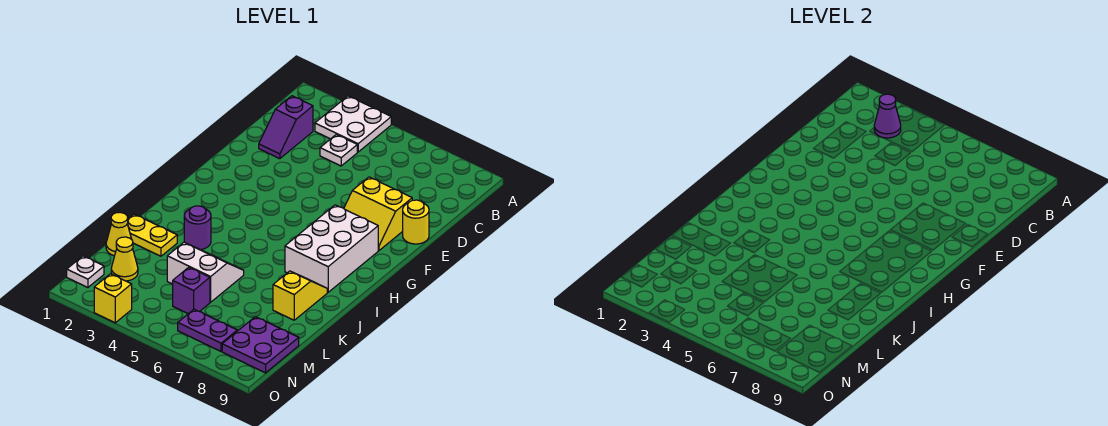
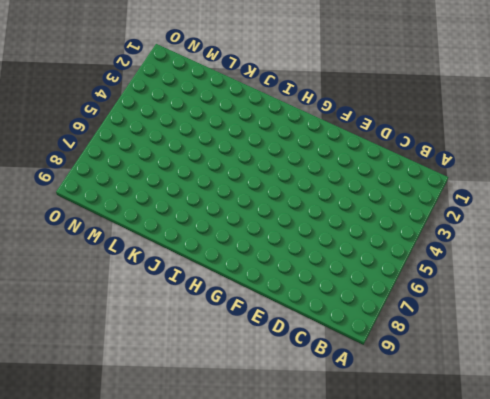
none -> white plate A3:B4 level 1
none -> purple slope C2:D2 level 1 top C
none -> white plate C4 level 1

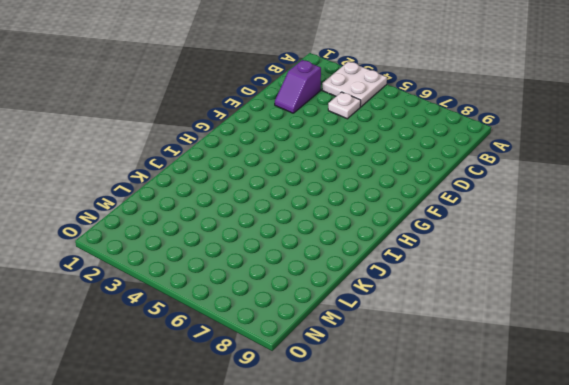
none -> yellow slope E7:F8 level 1 top E
none -> yellow round brick E9 level 1
none -> white brick G7:I8 level 1

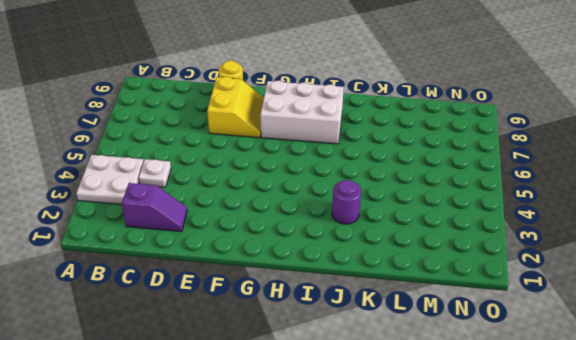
none -> yellow slope J8:K8 level 1 top K
none -> yellow plate K1:K2 level 1
none -> white slope K4:L5 level 1 top L

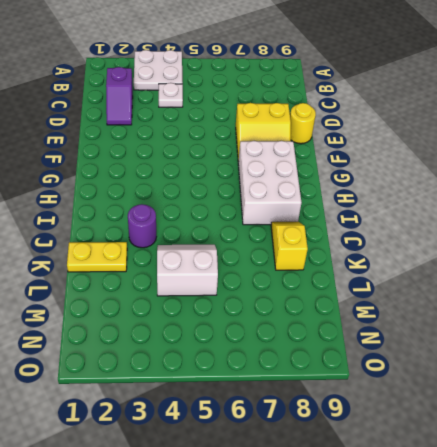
none -> yellow cone L1 level 1
none -> yellow cone M2 level 1
none -> purple brick M5 level 1

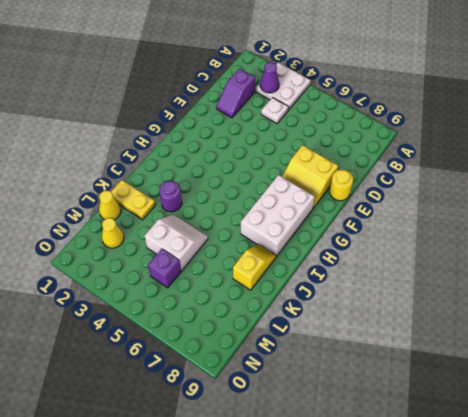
none -> purple plate M8:N9 level 1
none -> white plate N1 level 1
none -> purple plate N6:N7 level 1

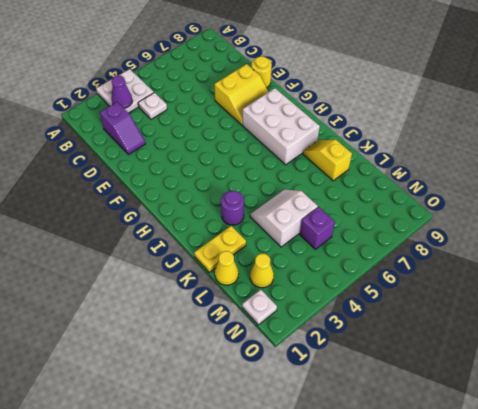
none -> purple plate M8:N9 level 1
none -> purple plate N6:N7 level 1
none -> yellow brick O3 level 1

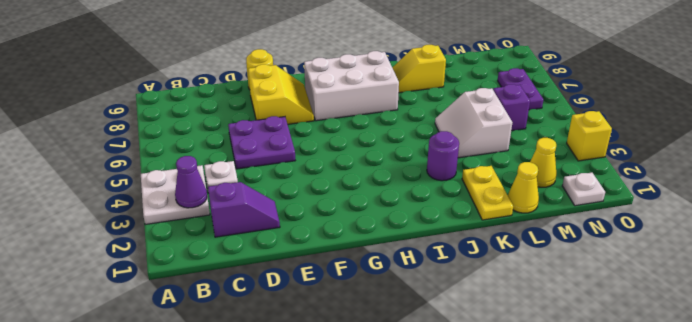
purple plate D5:E6 level 1 -> purple plate M8:N9 level 1

